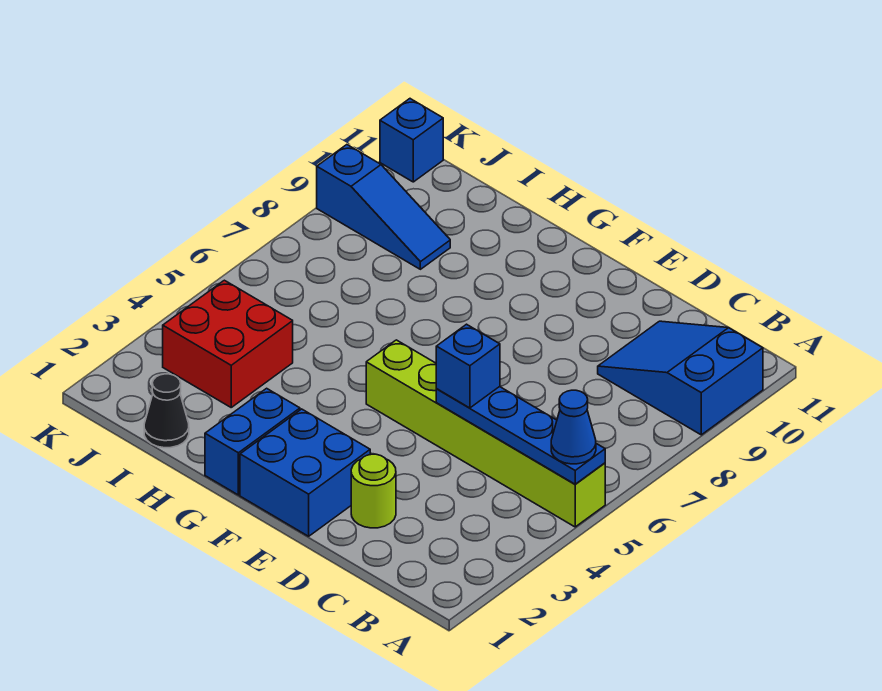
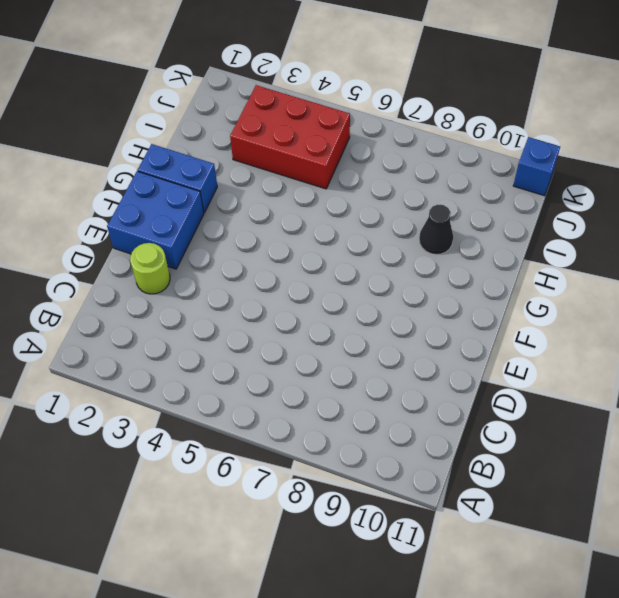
black cone H9 level 1 -> black cone I1 level 1
red brick I3:J5 level 1 -> red brick I3:J4 level 1
none -> lime brick A5:F5 level 1
none -> blue slope A9:C10 level 1 top A
none -> blue slope I9:K9 level 1 top K

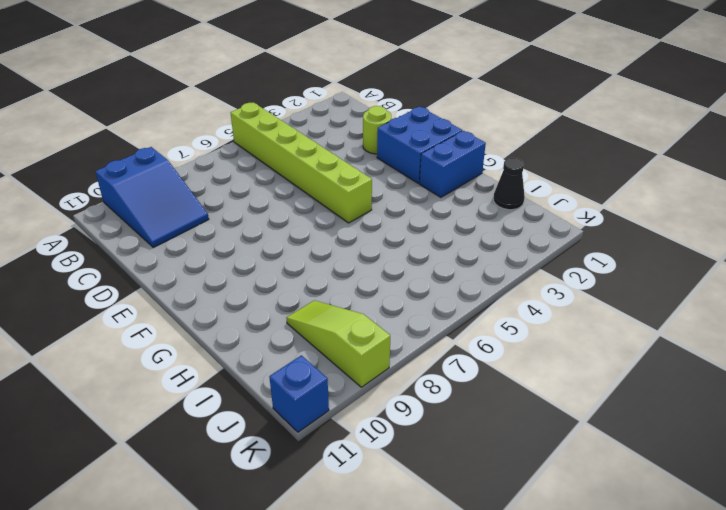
lime slope I9:K9 level 1 top K -> blue slope I9:K9 level 1 top K
none -> red brick I3:J4 level 1
none -> blue plate A5:D5 level 2
none -> blue cone A5 level 3

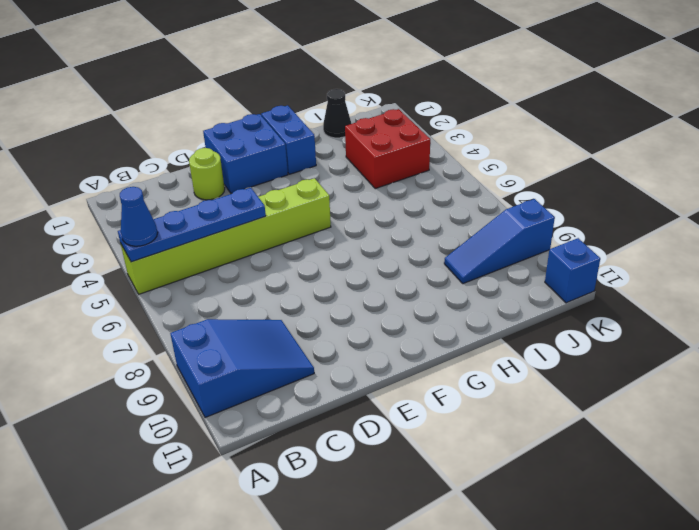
none -> blue brick D5 level 3

